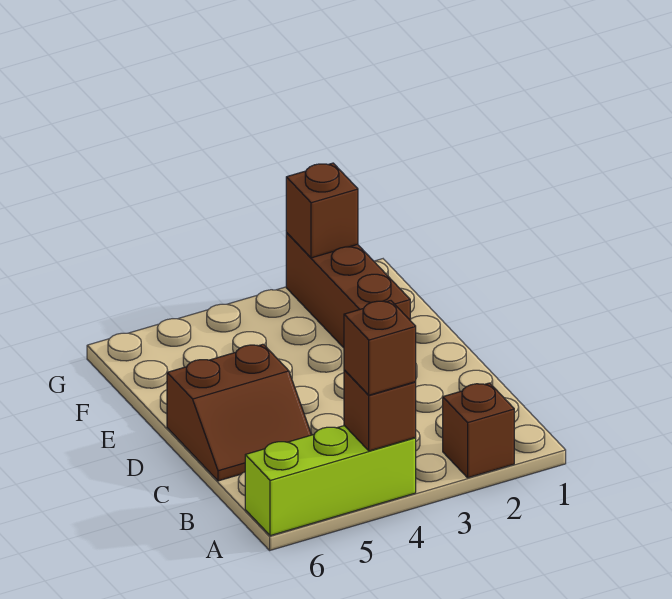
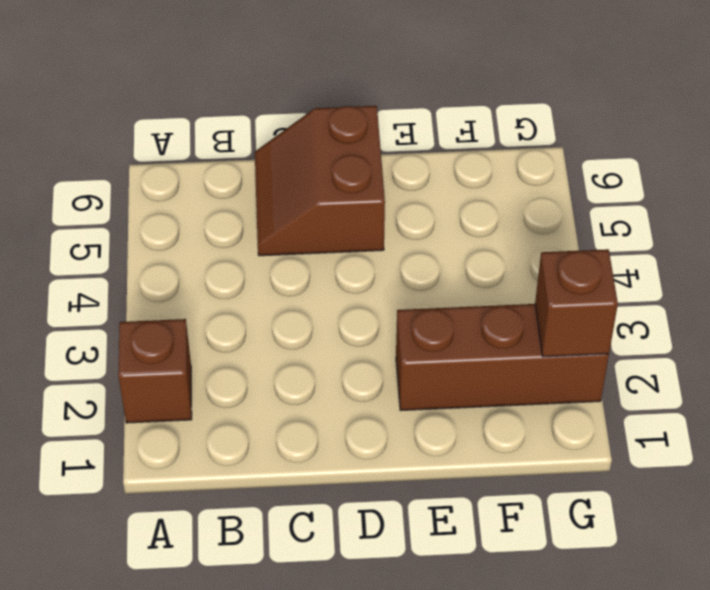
none -> lime brick A4:A6 level 1
none -> brown brick A4 level 2

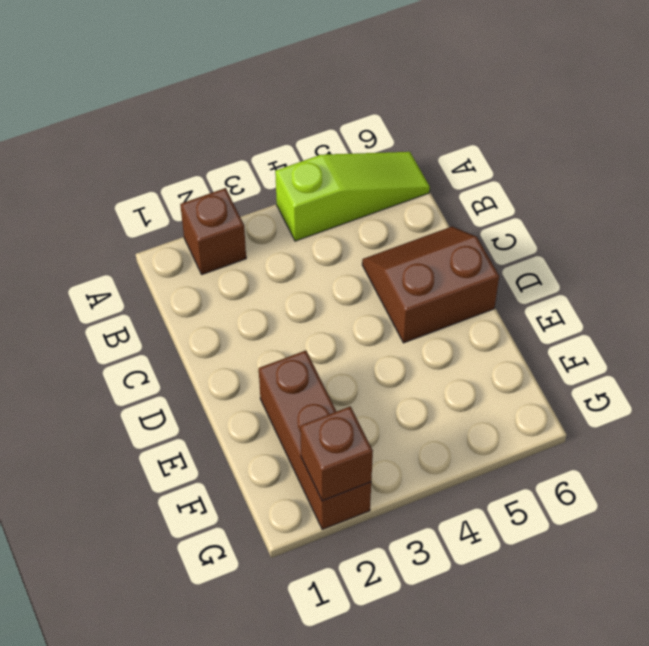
lime slope A4:A6 level 1 top 4 -> lime brick A4:A6 level 1
none -> brown brick A4 level 2
none -> brown brick A4 level 3

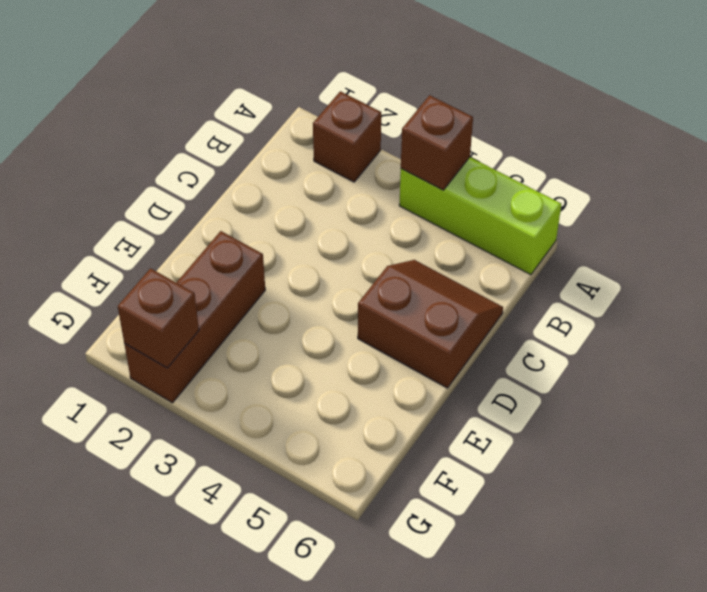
none -> brown brick A4 level 3

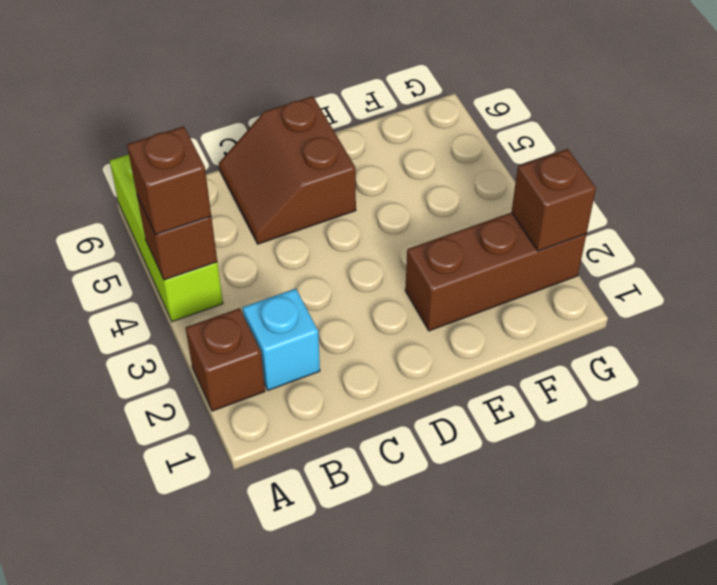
cyan brick B2 level 1 -> none

